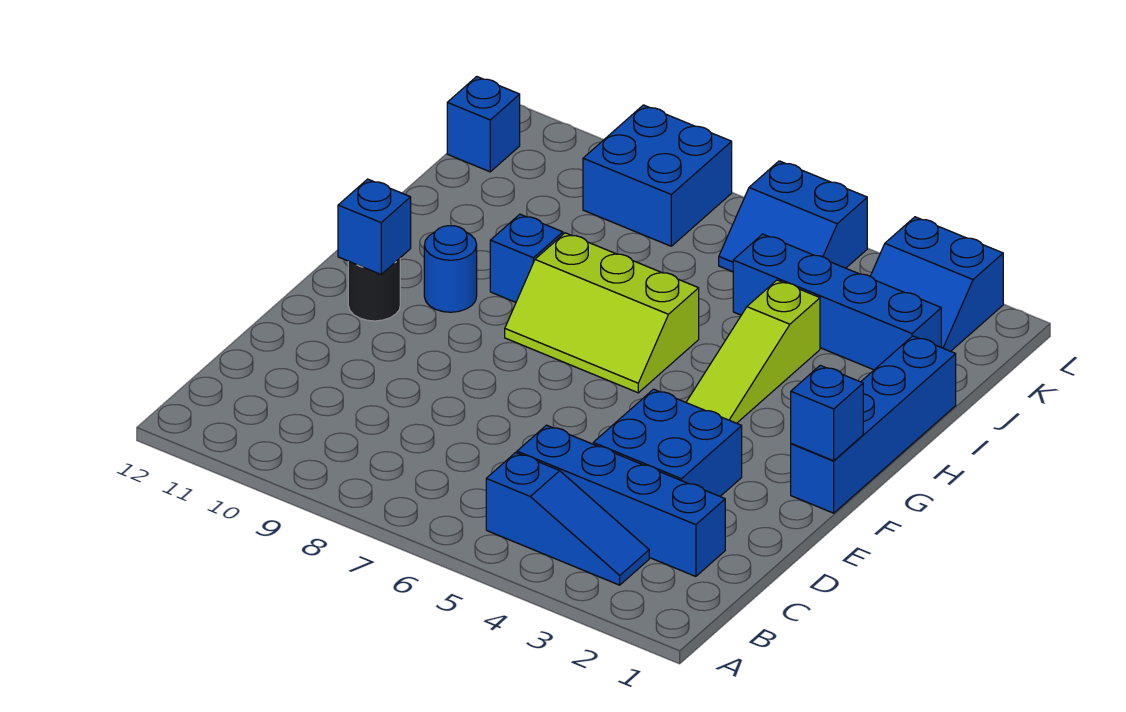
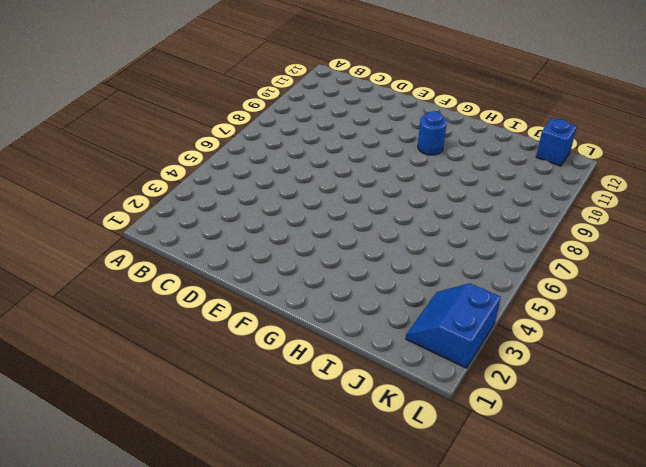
none -> blue slope B3:B5 level 1 top 5
none -> blue brick C2:C5 level 1
none -> blue brick D3:E4 level 1

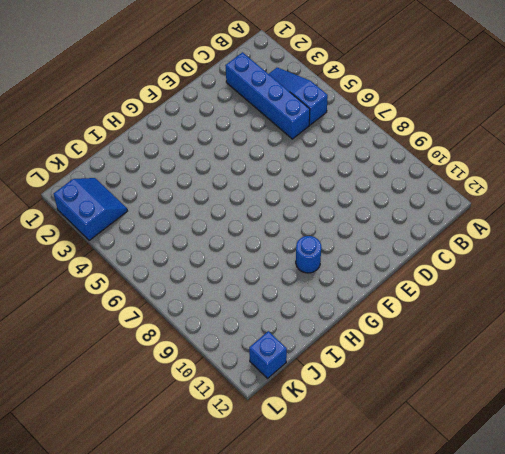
none -> blue brick D3:E4 level 1
none -> blue brick F1:I1 level 1
none -> black round brick F11 level 1

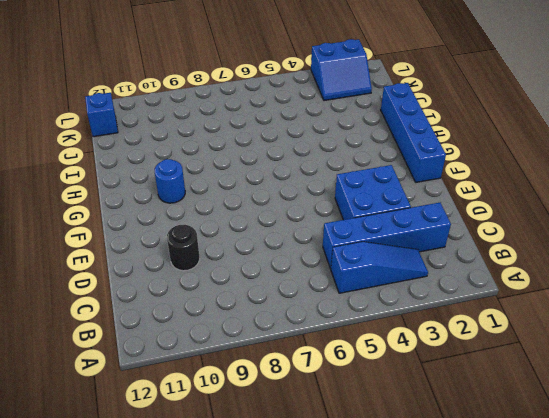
black round brick D10 level 1 -> black round brick F11 level 1
none -> lime slope G4:I4 level 1 top I
none -> lime slope G6:H8 level 1 top H
none -> blue brick H9 level 1

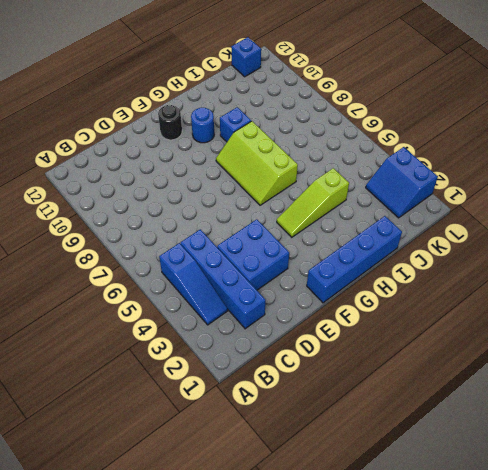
none -> blue brick J2:J5 level 1
none -> blue slope K5:L6 level 1 top L
none -> blue brick K8:L9 level 1

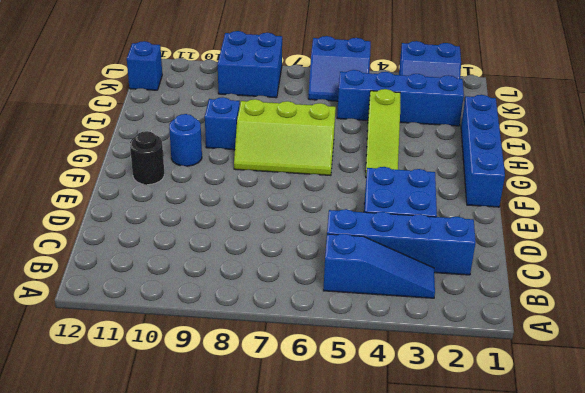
none -> blue brick F1 level 2
none -> blue brick F11 level 2

